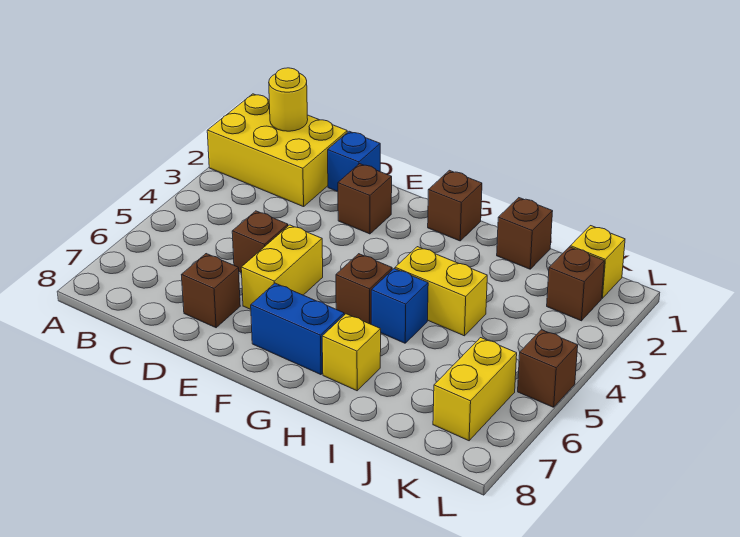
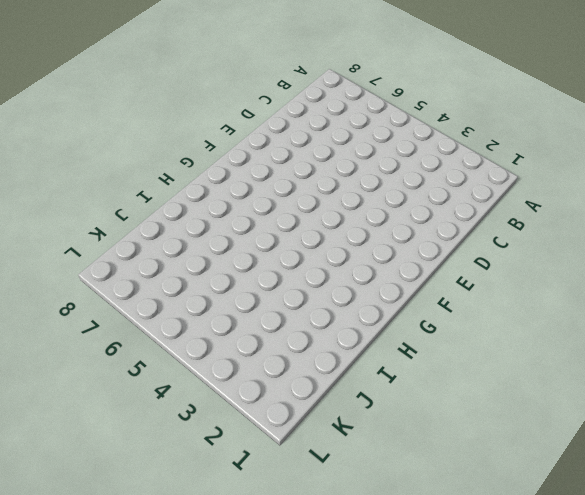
none -> yellow brick A1:C2 level 1
none -> blue brick D1 level 1
none -> brown brick D5 level 1

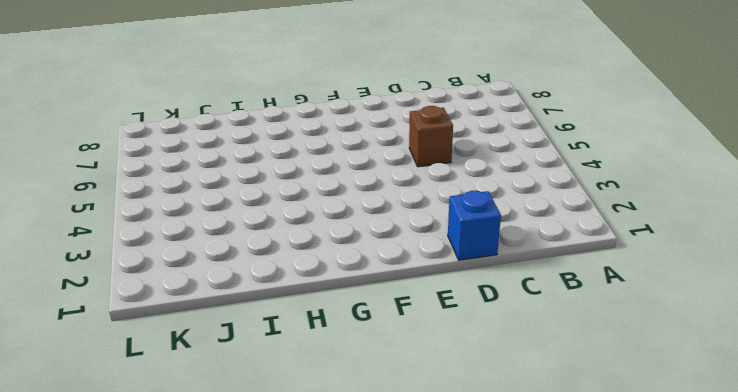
none -> yellow brick A1:C2 level 1
none -> brown brick D7 level 1
none -> brown brick E2 level 1

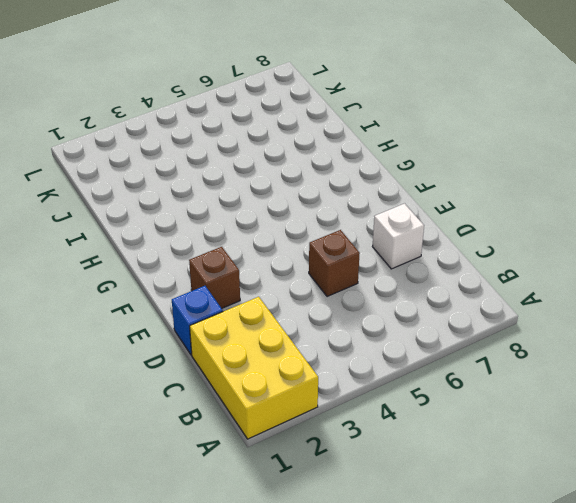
white brick D7 level 1 -> brown brick D7 level 1
none -> yellow brick E5:E6 level 1
none -> blue brick F7:G7 level 1
none -> brown brick G1 level 1

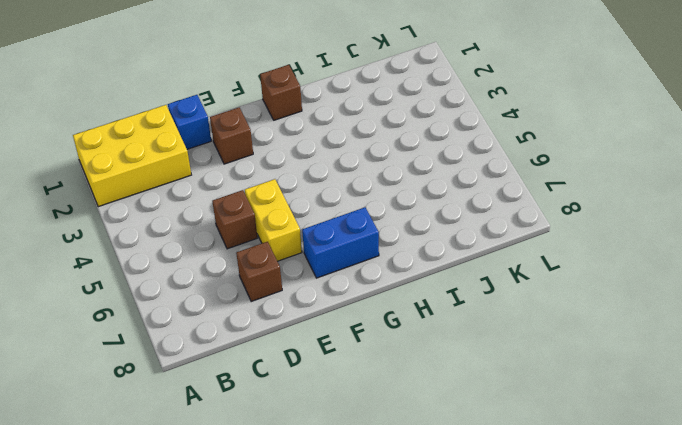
none -> brown brick G5 level 1
none -> yellow brick H4:I4 level 1
none -> blue brick H5 level 1

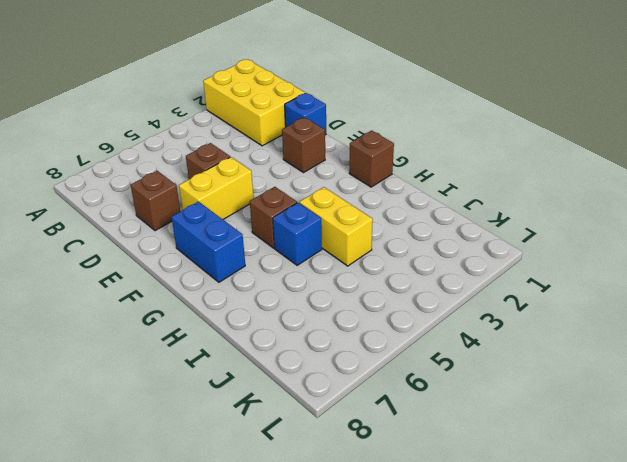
none -> yellow brick H7 level 1
none -> brown brick I1 level 1
none -> yellow brick K1 level 1

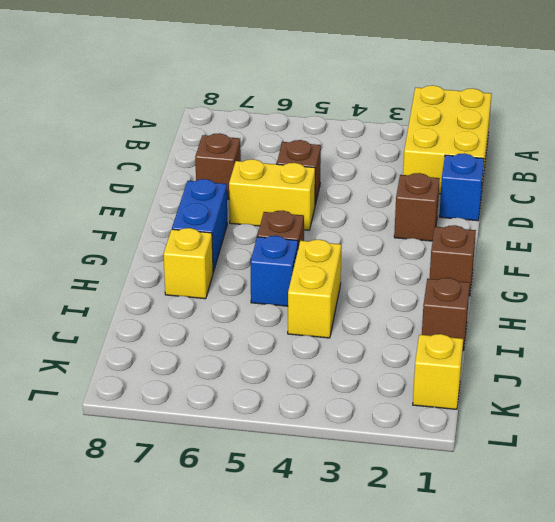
none -> brown brick K2 level 1
none -> yellow brick K6:K7 level 1
none -> brown brick L5 level 1

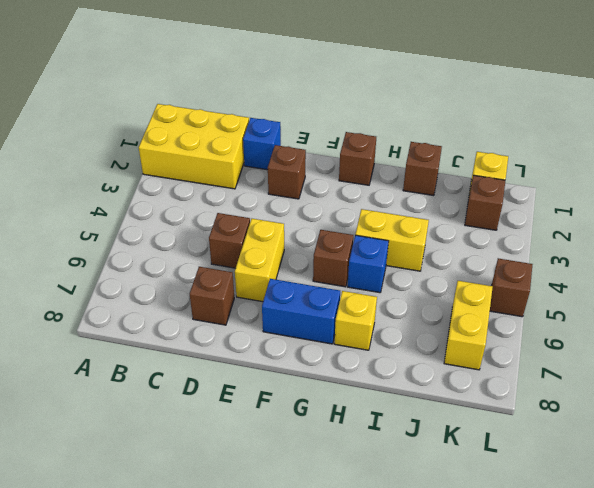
none -> yellow round brick B1 level 2

